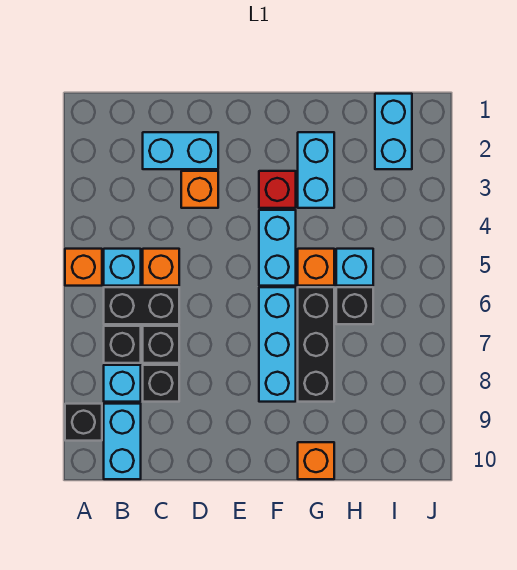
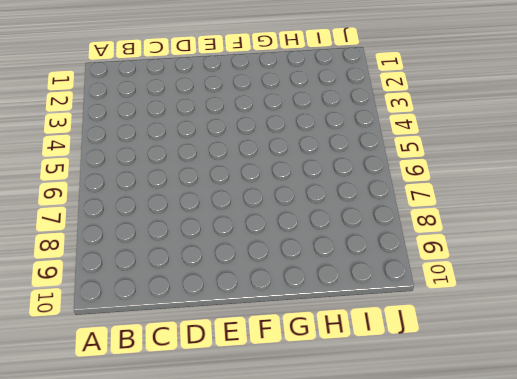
none -> orange brick A5 level 1
none -> black brick A9 level 1
none -> cyan brick B5 level 1

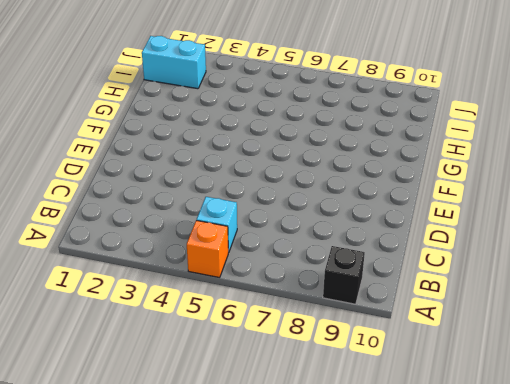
none -> black brick B6:C6 level 1
none -> black brick B7 level 1
none -> cyan brick B8 level 1

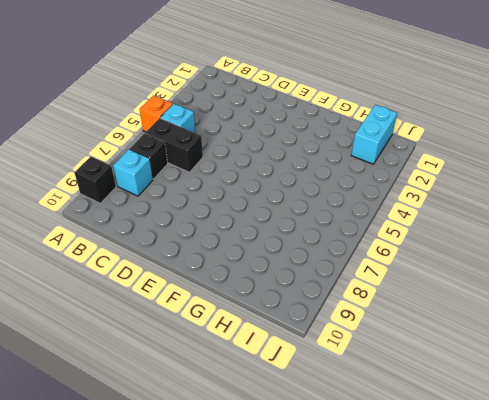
none -> cyan brick B9:B10 level 1
none -> cyan brick C2:D2 level 1
none -> orange brick C5 level 1

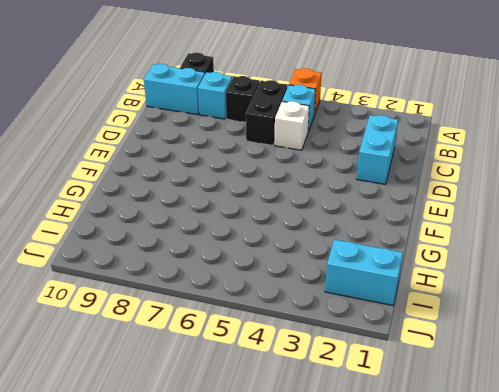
white brick C5 level 1 -> orange brick C5 level 1
none -> black brick C7 level 1
none -> black brick C8 level 1
none -> orange brick D3 level 1

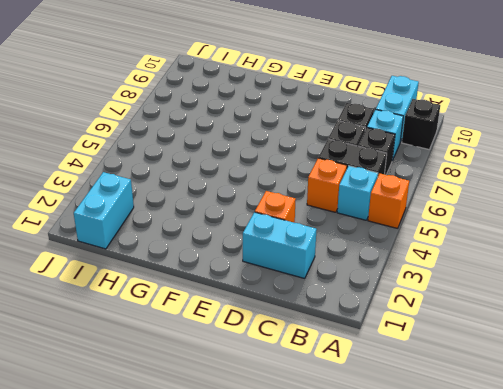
none -> red brick F3 level 1
none -> cyan brick F4:F5 level 1
none -> cyan brick F6:F8 level 1

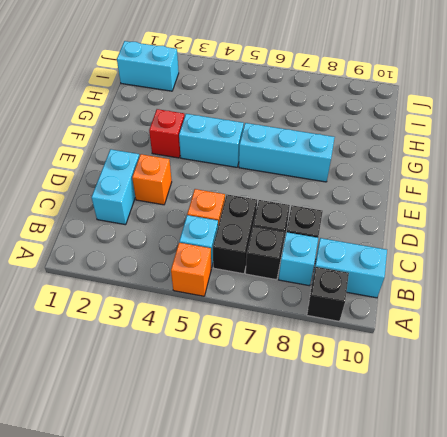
none -> cyan brick G2:G3 level 1
none -> orange brick G5 level 1
none -> black brick G6:G8 level 1

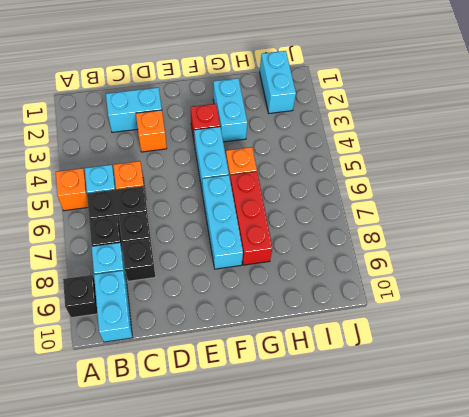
red brick G6:G8 level 1 -> black brick G6:G8 level 1
none -> orange brick G10 level 1
none -> cyan brick H5 level 1
none -> black brick H6 level 1

